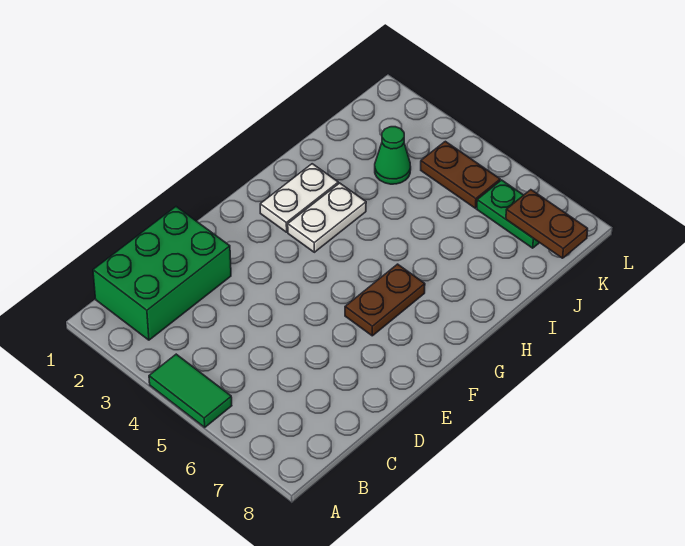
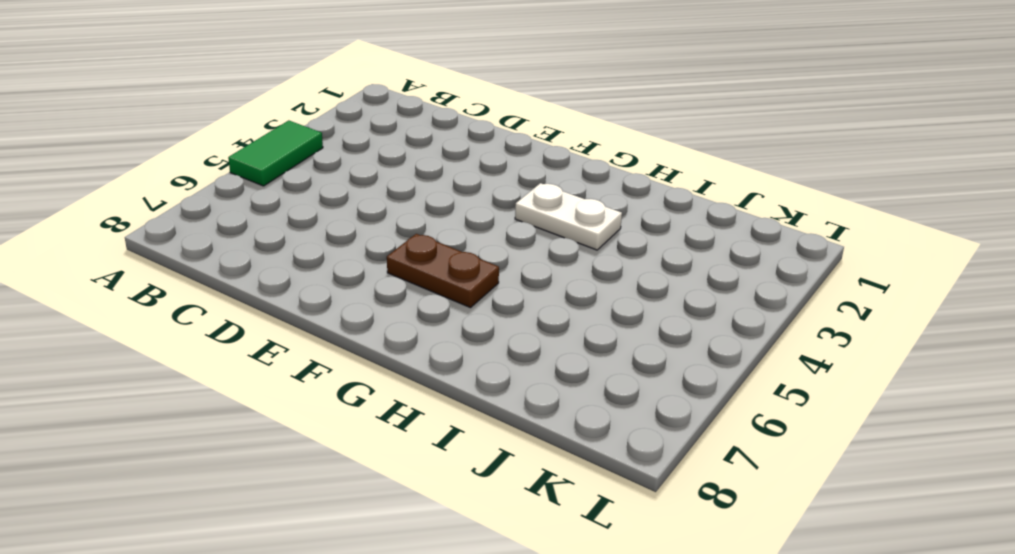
none -> green brick B1:D2 level 1
none -> white plate G2:H2 level 1

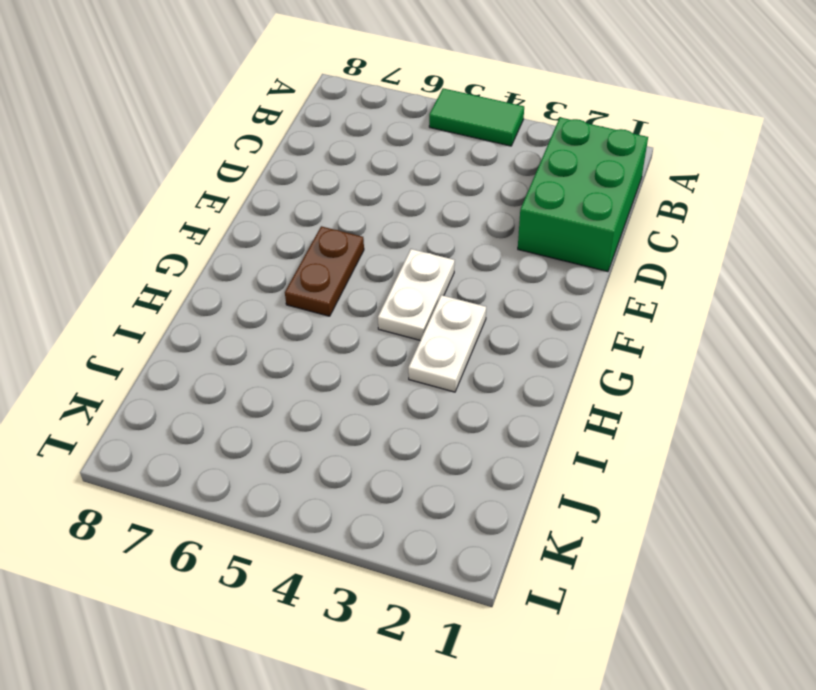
white plate F4:G4 level 1 -> white plate G2:H2 level 1
none -> green cone J3 level 1
none -> brown plate K4:K5 level 1

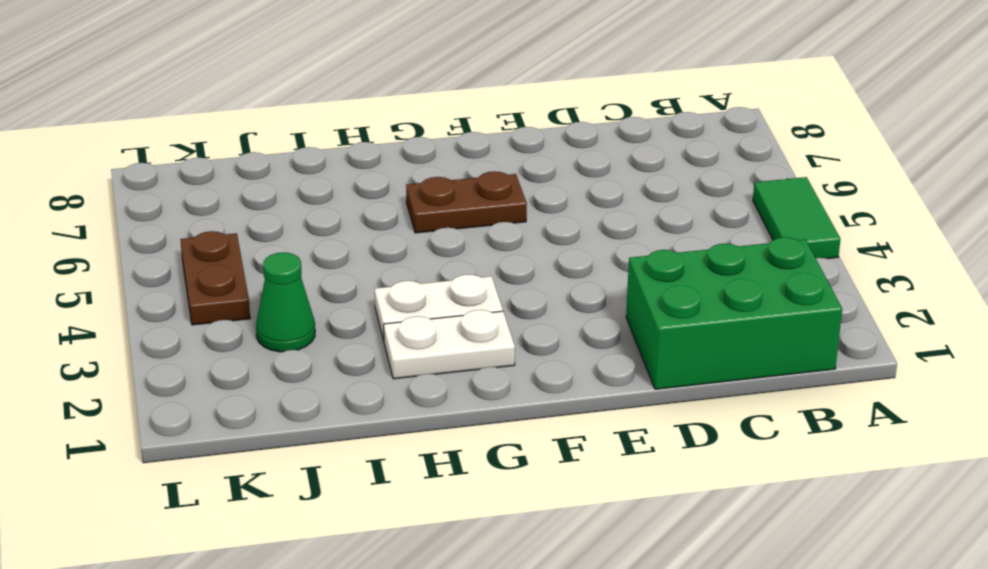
none -> green plate K6:K7 level 1
none -> brown plate K7:K8 level 2

